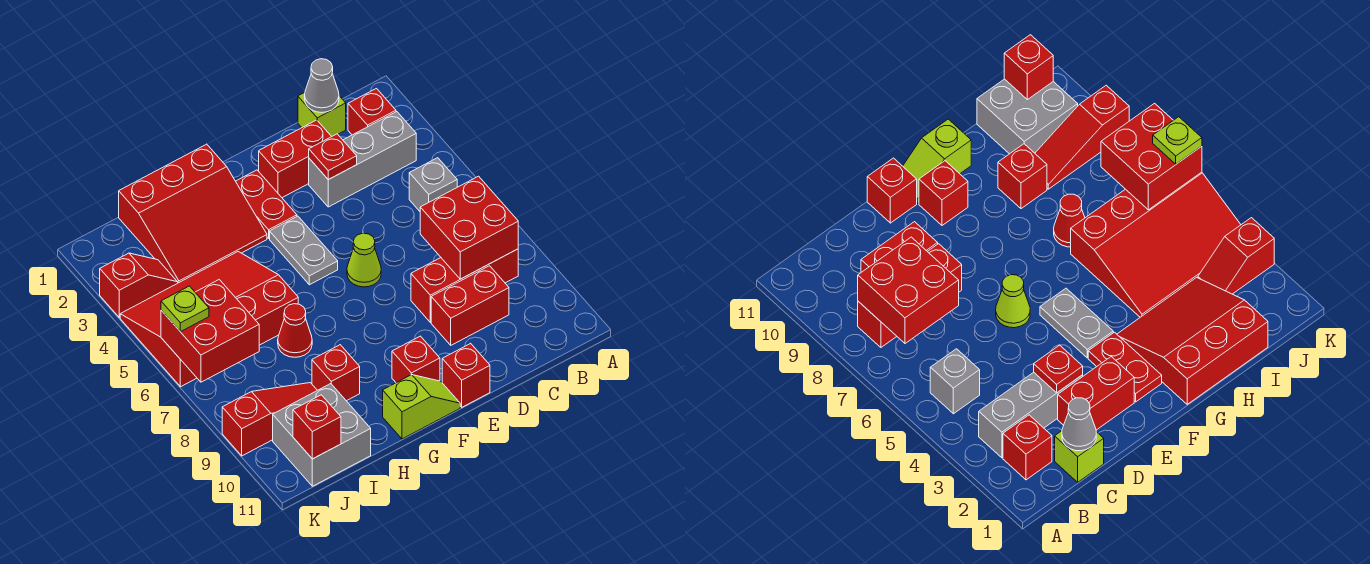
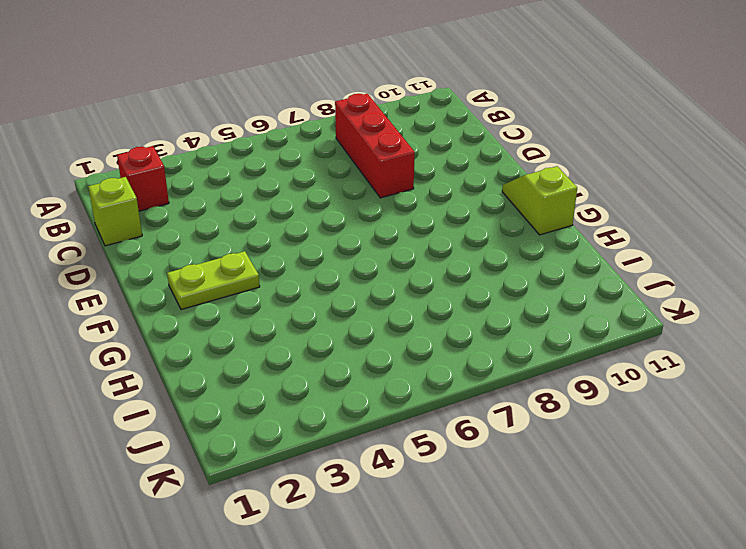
lime plate F2:F3 level 1 -> red plate F2:F3 level 1
none -> grey brick B3:D3 level 1
none -> grey brick B5 level 1
none -> red brick C9:D9 level 1

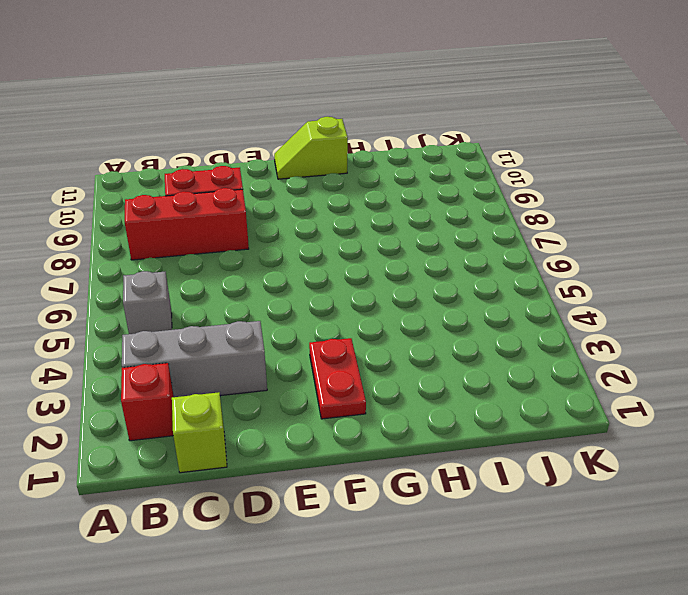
none -> red brick D2:E2 level 1
none -> lime cone E6 level 1
none -> red brick E11 level 1

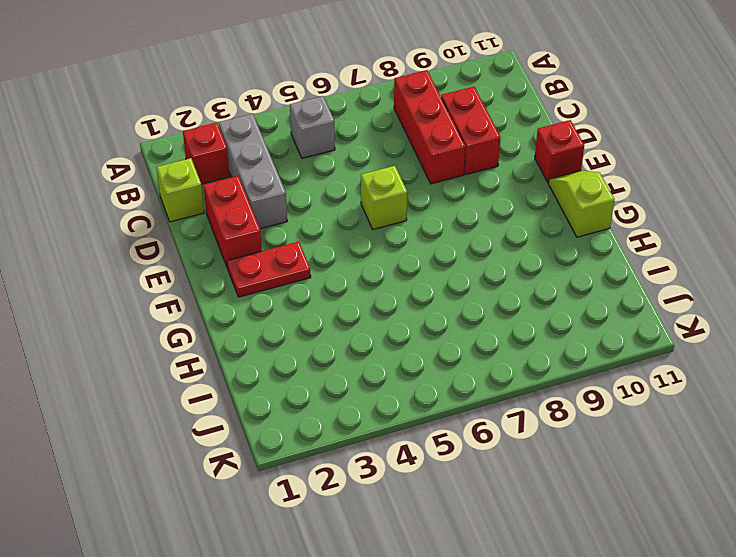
lime brick E6 level 1 -> lime cone E6 level 1
none -> grey plate F4:F5 level 1
none -> red brick F10 level 1
none -> red slope G1:I3 level 1 top 1

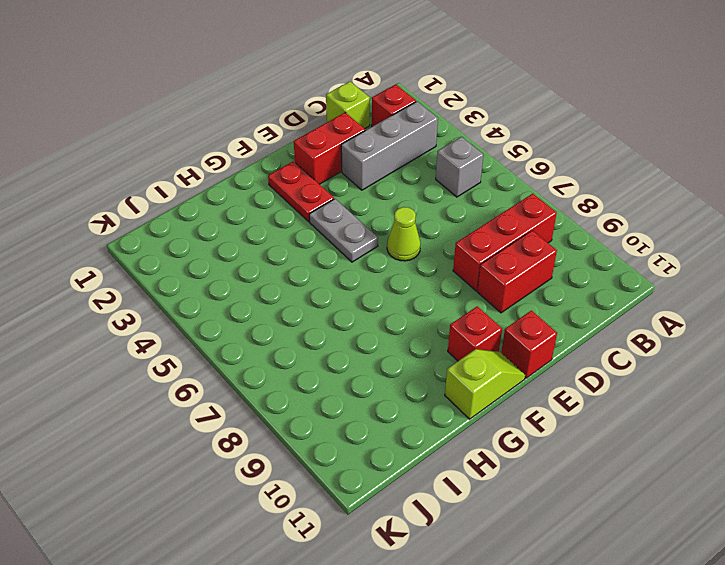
none -> red slope G1:I3 level 1 top 1
none -> red slope H4:K6 level 1 top 6
none -> red cone H7 level 1

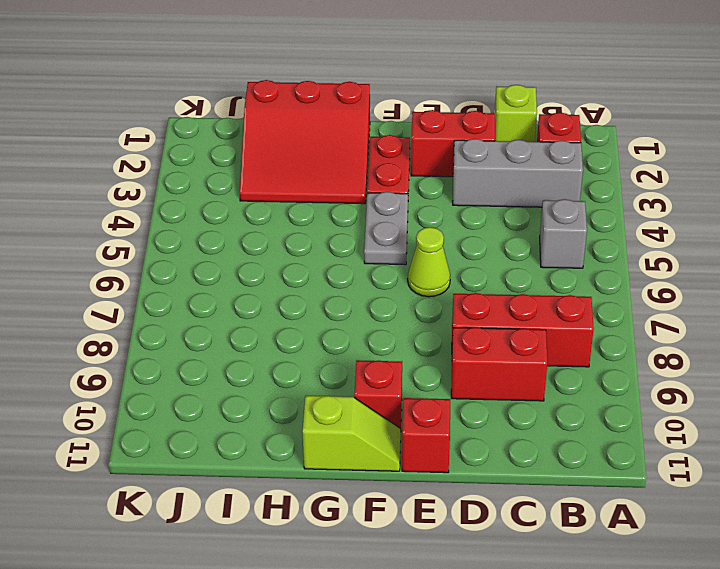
none -> red slope H4:K6 level 1 top 6
none -> red cone H7 level 1
none -> red brick H9 level 1

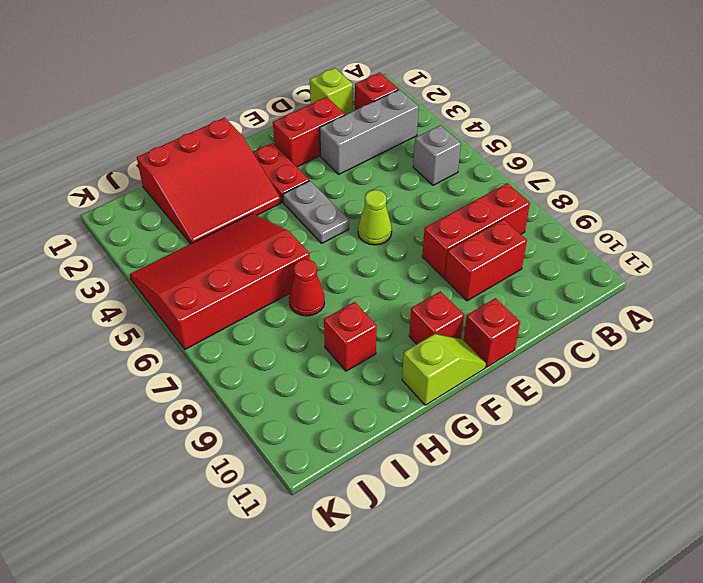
none -> red slope I9:K9 level 1 top K
none -> grey brick I10:J11 level 1
none -> red slope J3:K3 level 1 top K

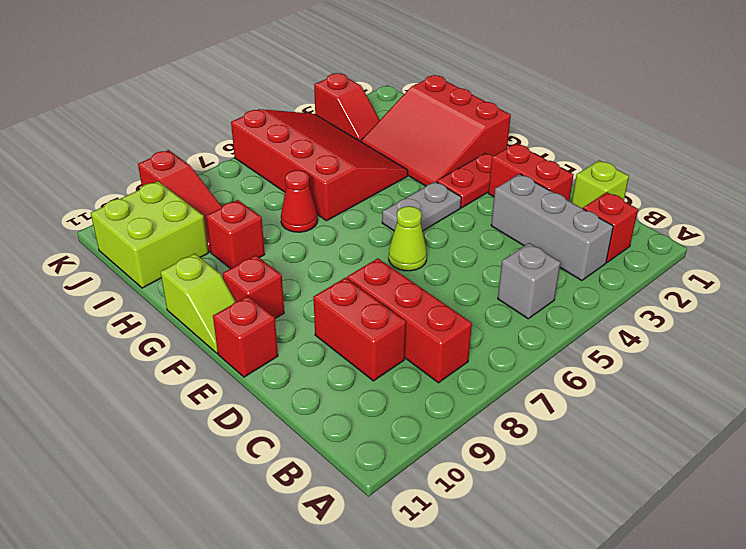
lime brick I10:J11 level 1 -> grey brick I10:J11 level 1
none -> red brick B7:C8 level 2
none -> grey cone C1 level 2
none -> red plate D3 level 2

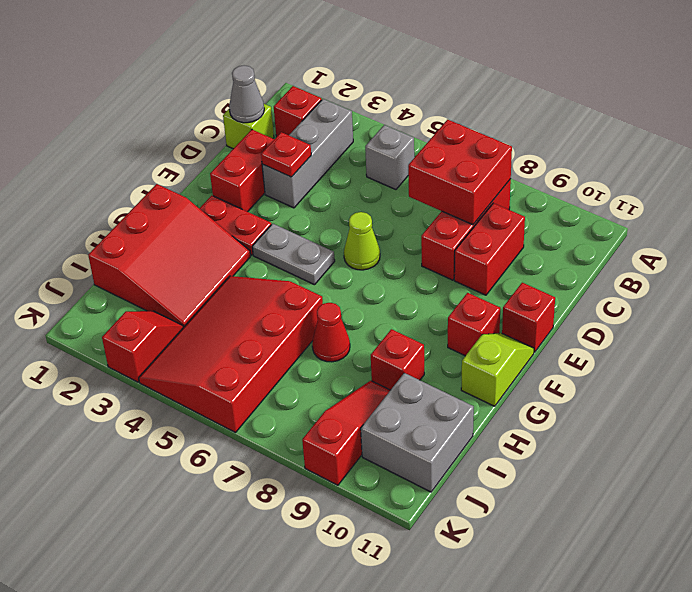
none -> red brick J6:K7 level 2
none -> red brick J11 level 2
none -> lime plate K6 level 3

